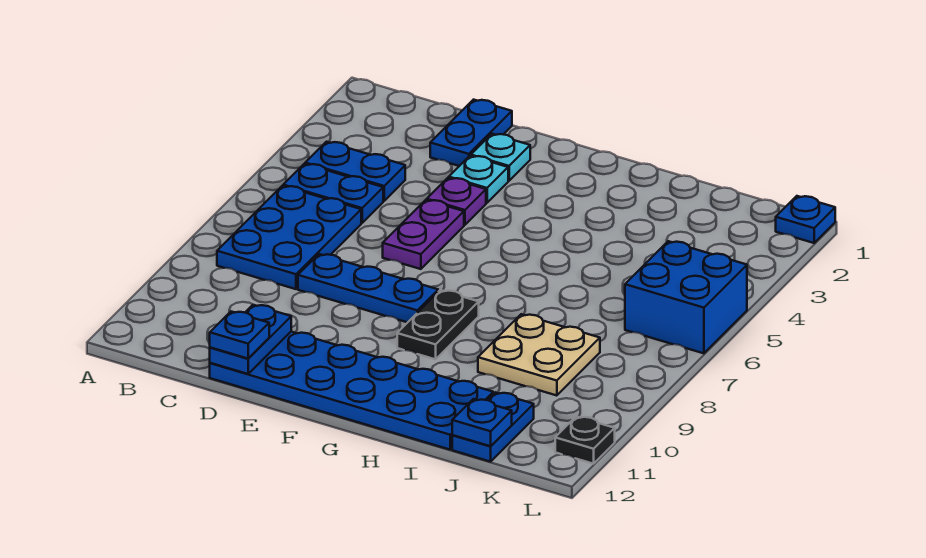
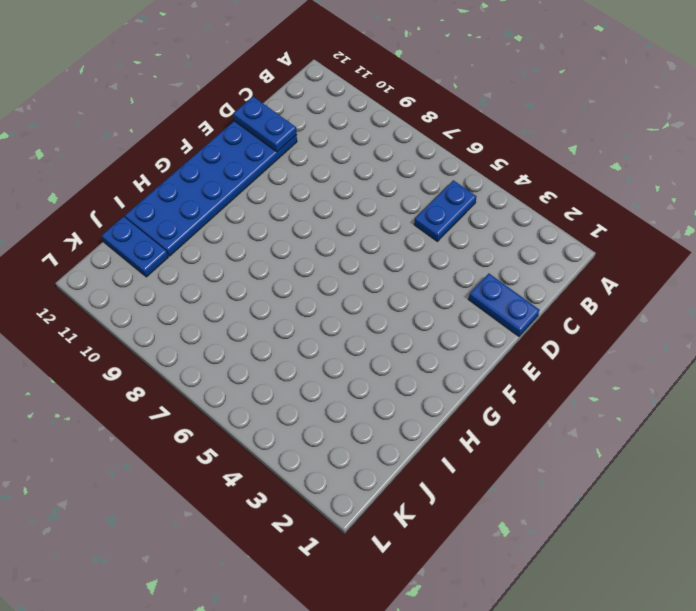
none -> blue plate B4:C4 level 1
none -> blue plate B6:C8 level 1
none -> blue plate D8:F8 level 1

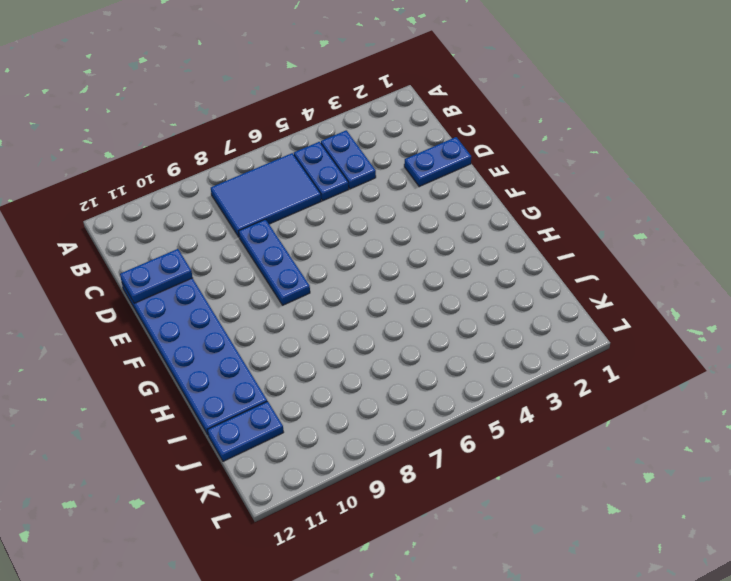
blue tile B6:C8 level 1 -> blue plate B6:C8 level 1
none -> cyan plate E2 level 1
none -> cyan plate E3 level 1
none -> purple plate E4 level 1

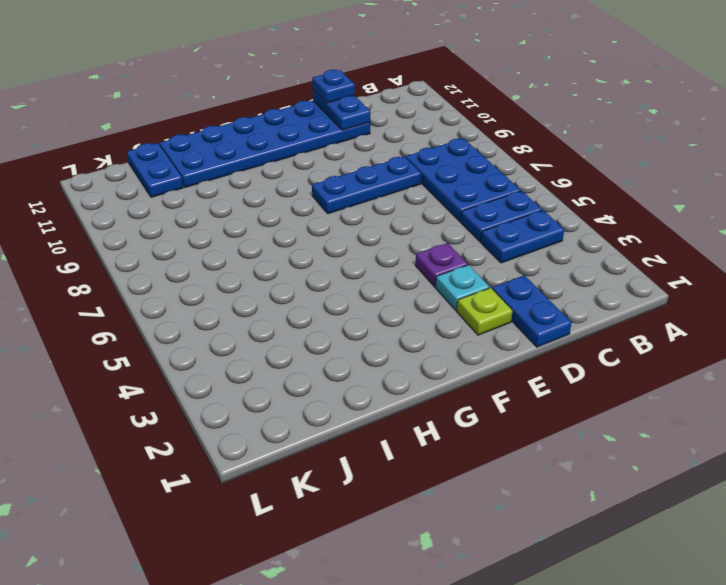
lime plate E2 level 1 -> cyan plate E2 level 1
none -> purple plate E5:E6 level 1
none -> black plate G8:G9 level 1
none -> tan plate I8:J9 level 1

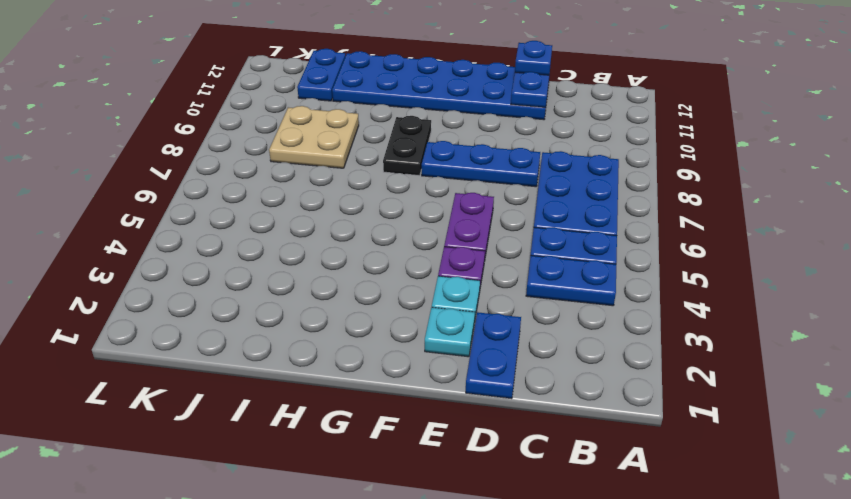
none -> blue brick K5:L6 level 1
none -> blue plate L1 level 1
none -> black plate L11 level 1

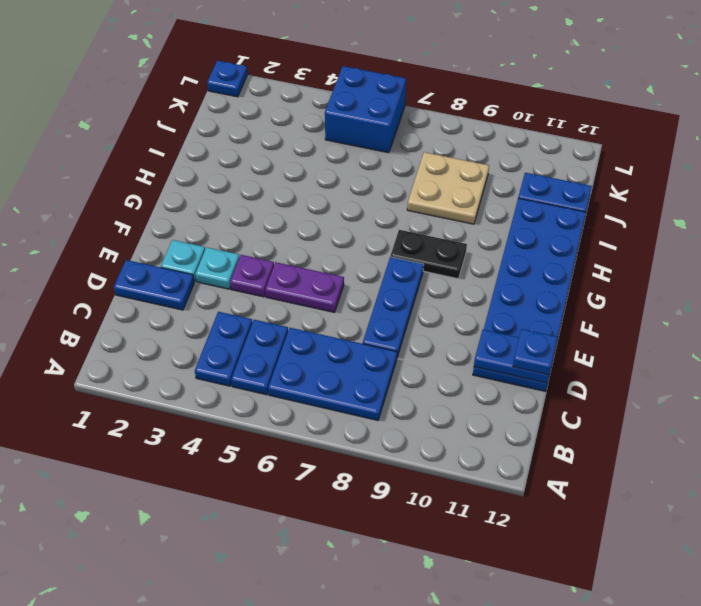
none -> black plate L11 level 1
none -> blue plate J12 level 2

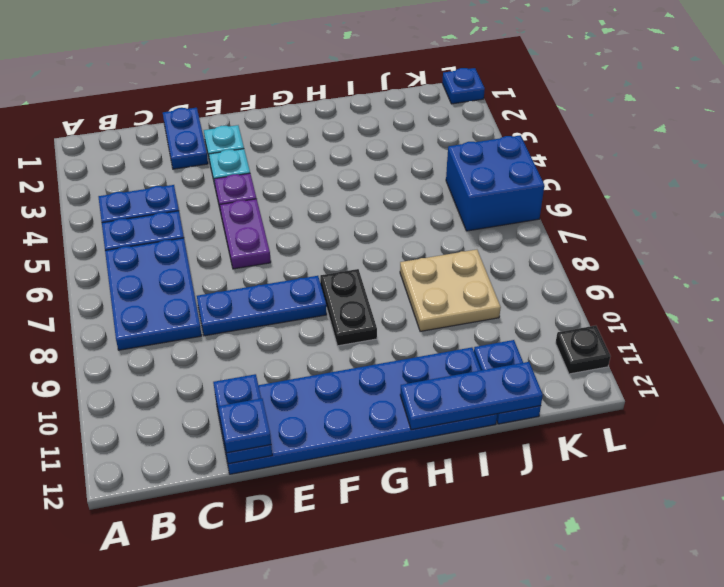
blue plate H12:J12 level 2 -> blue plate J12 level 2

